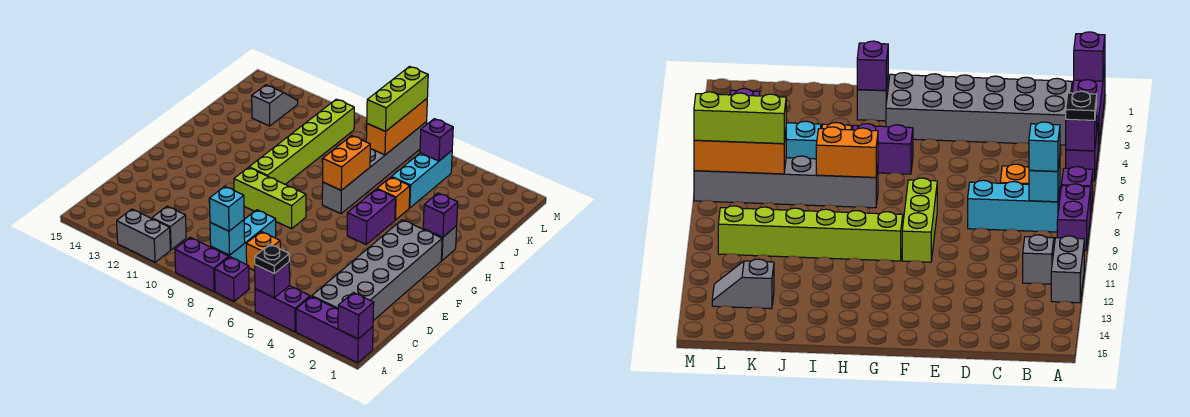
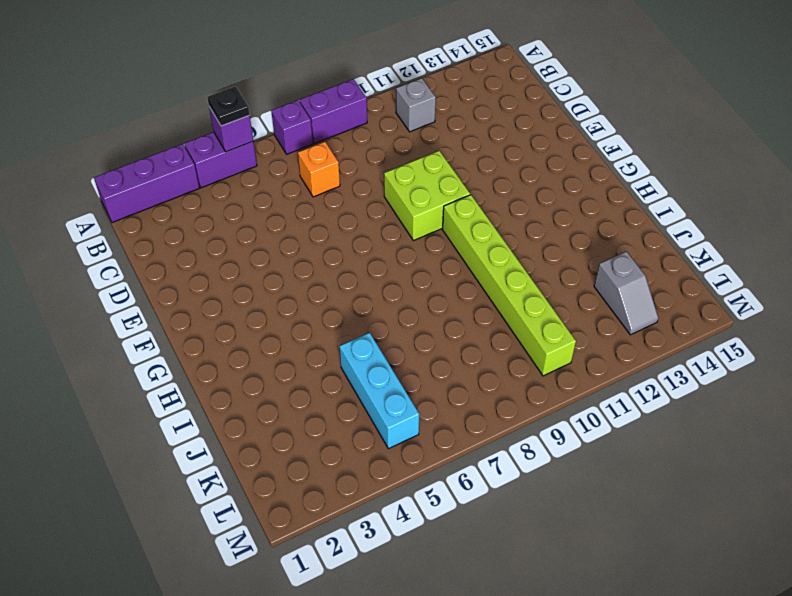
lime brick E9:F10 level 1 -> lime brick F8:F10 level 1
none -> grey brick A11:A12 level 1
none -> grey brick B2:G3 level 1
none -> cyan brick B8:D8 level 1

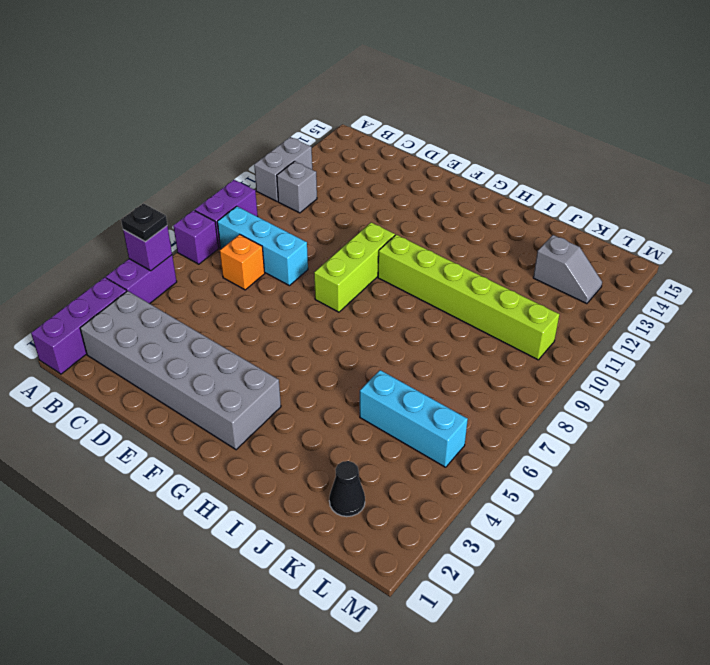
black cone K2 level 1 -> none
none -> purple brick G5:H5 level 1
none -> grey brick H2 level 1
none -> grey brick H7:M7 level 1

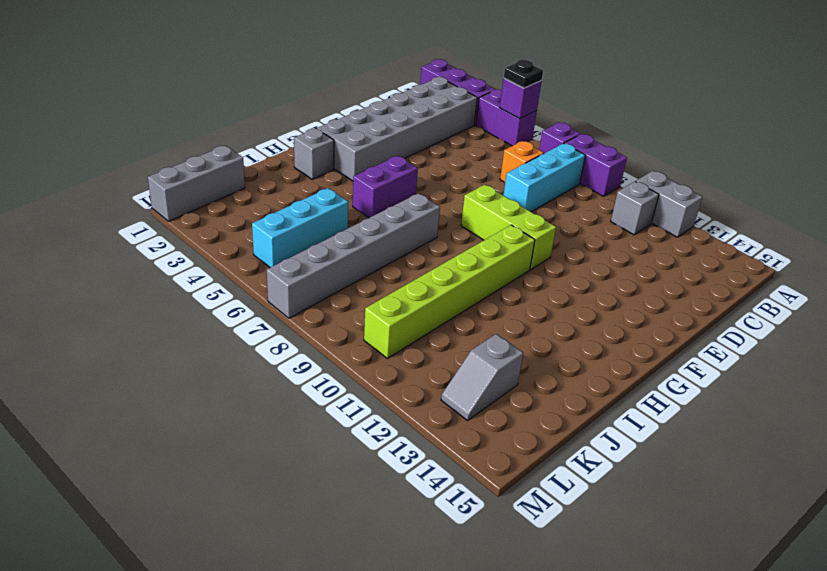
grey brick K1:M1 level 1 -> none
none -> orange brick I5 level 1
none -> purple brick A1 level 2
none -> cyan brick B8 level 2

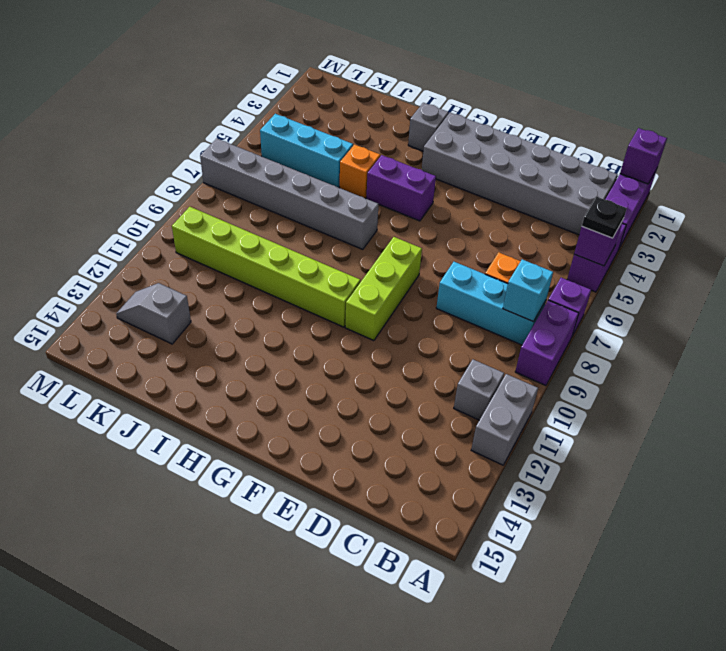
none -> purple brick H2 level 2
none -> orange brick H7:I7 level 2
none -> orange brick K7:M7 level 2

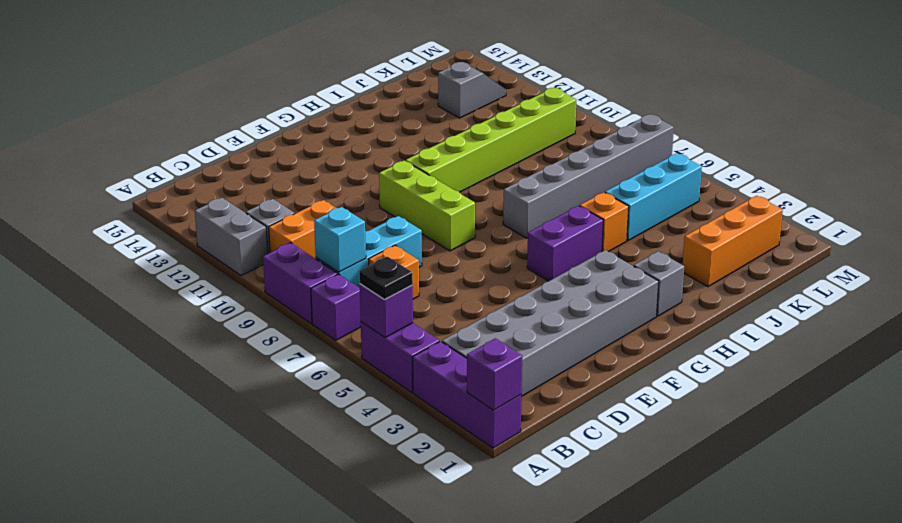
orange brick B10:C10 level 1 -> orange brick H7:I7 level 2
orange brick J2:L2 level 1 -> orange brick K7:M7 level 2
none -> purple brick H2 level 2
none -> purple brick L5 level 2
none -> cyan brick B8 level 3

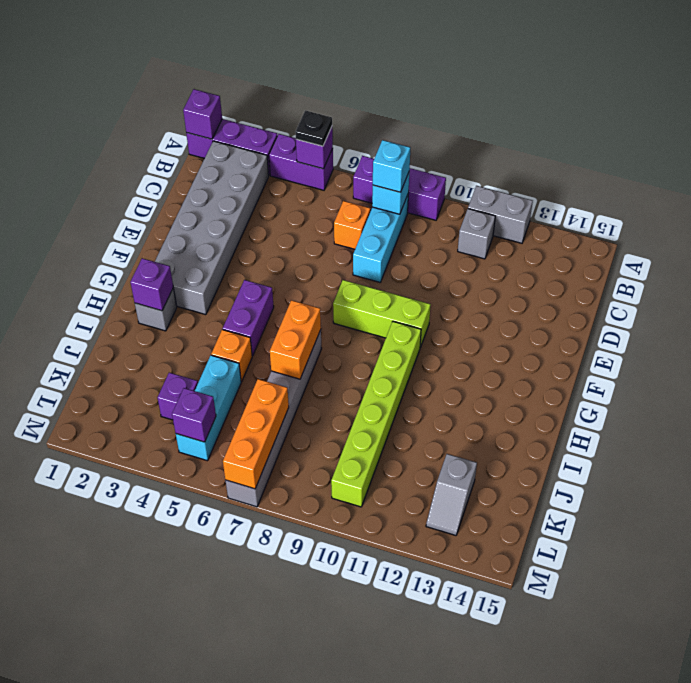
purple brick K4 level 1 -> none
none -> lime brick K7:M7 level 3

